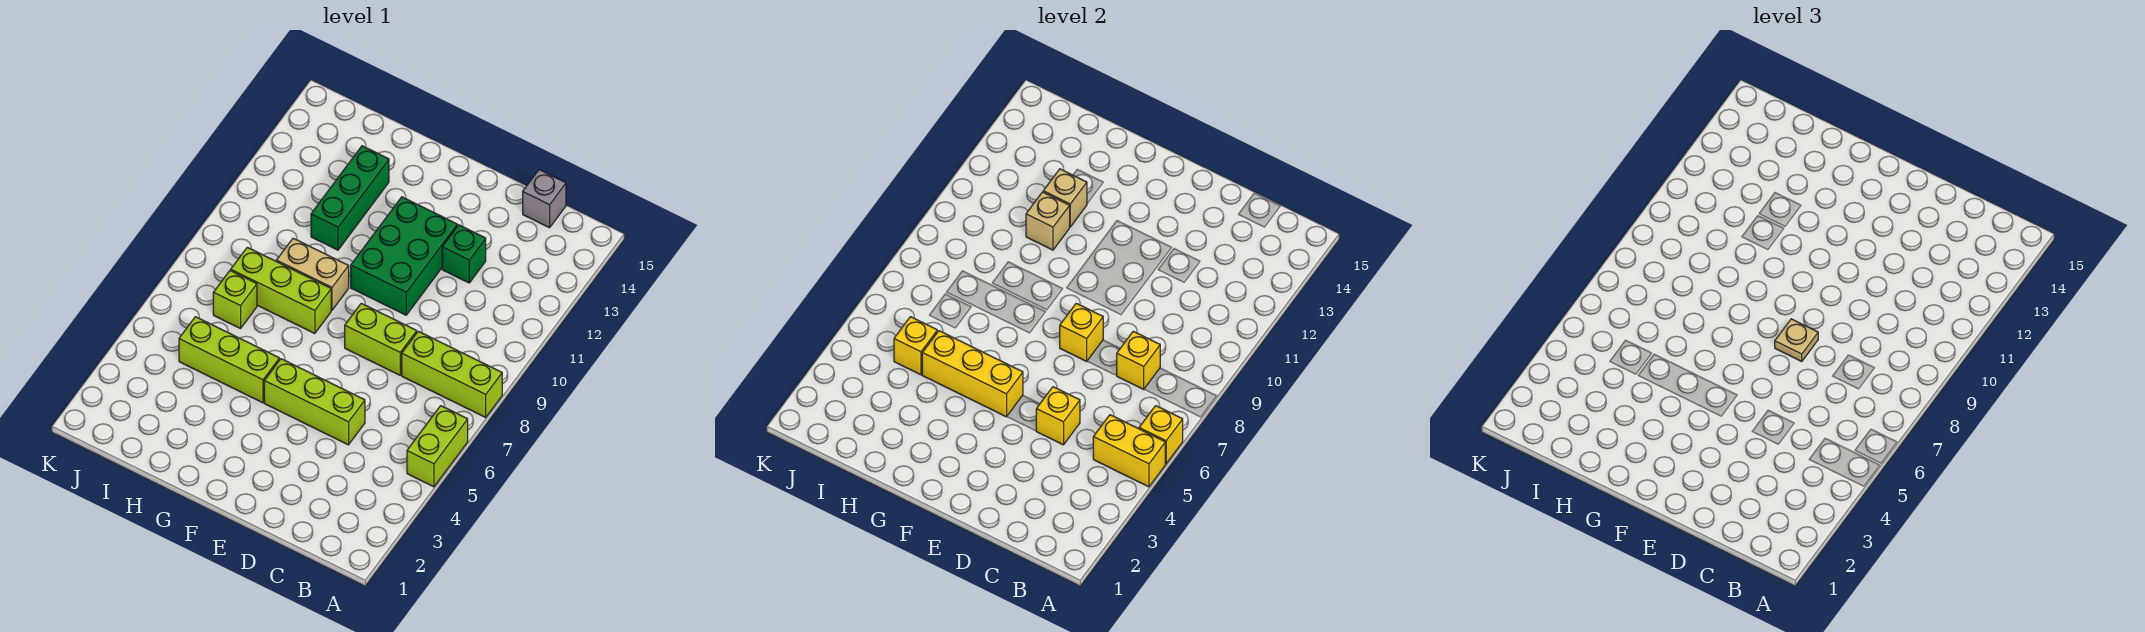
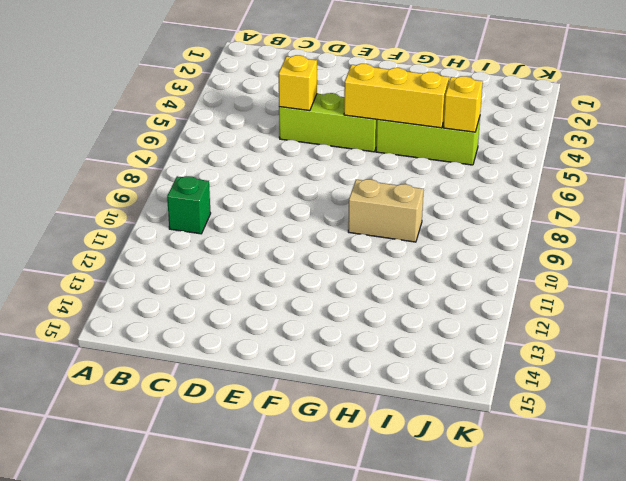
green brick B10 level 1 -> green brick D12 level 1
none -> lime brick A5:A6 level 1
none -> lime brick A8:C8 level 1
none -> grey brick C15 level 1

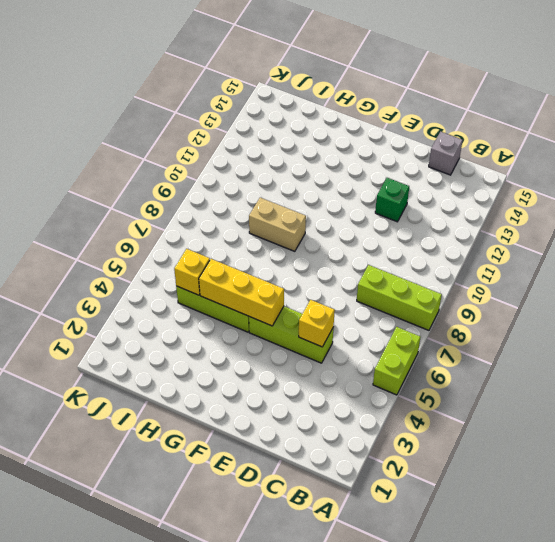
none -> lime brick D8:E8 level 1
none -> green brick E10:F12 level 1
none -> lime brick G8:I8 level 1

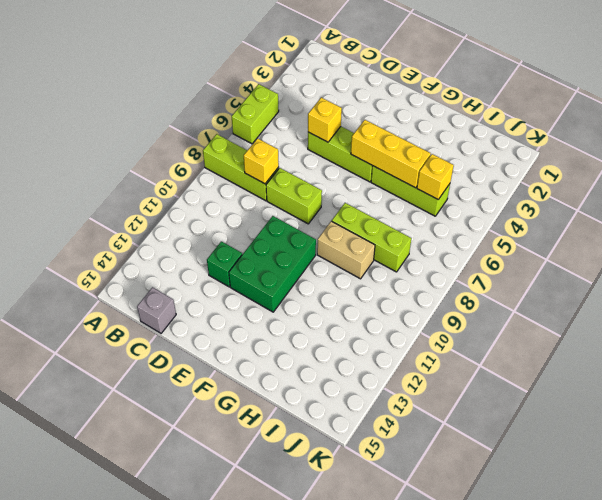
none -> green brick H11:H13 level 1
none -> lime brick I7 level 1
none -> yellow brick A5:B5 level 2

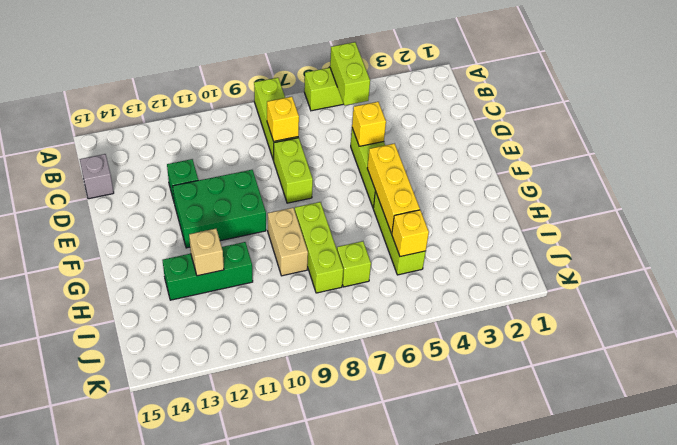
lime brick A5:B5 level 2 -> yellow brick A5:B5 level 2
none -> yellow brick A6 level 2
none -> yellow brick E8 level 2
none -> tan brick H11 level 2

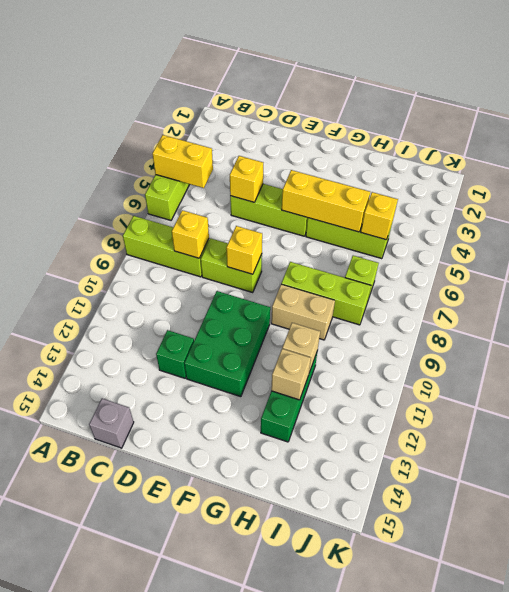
none -> yellow brick A6 level 2
none -> tan plate E8 level 3

